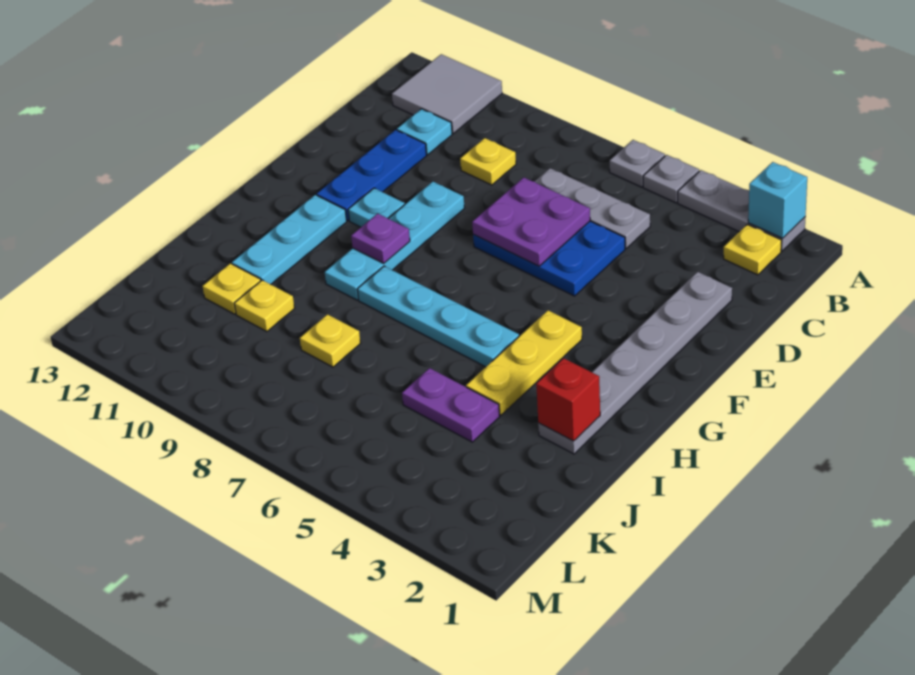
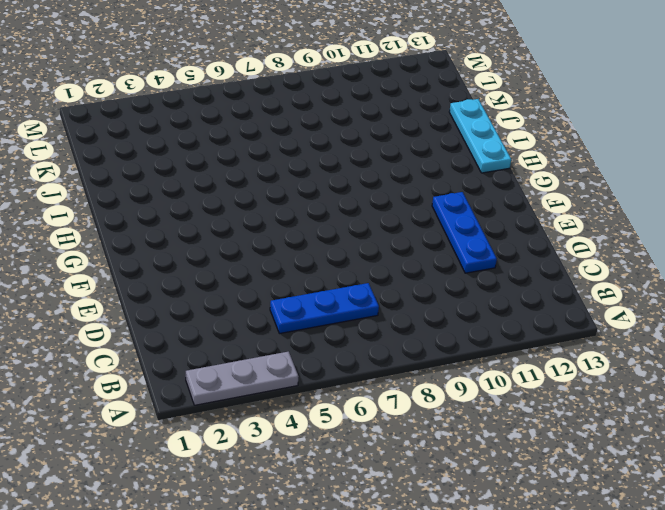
blue plate C5:C7 level 1 -> grey plate C5:C7 level 1
cyan plate H13:J13 level 1 -> cyan plate G11:I11 level 1
none -> grey plate A5 level 1
none -> grey plate A6 level 1
none -> grey tile A11:B12 level 1

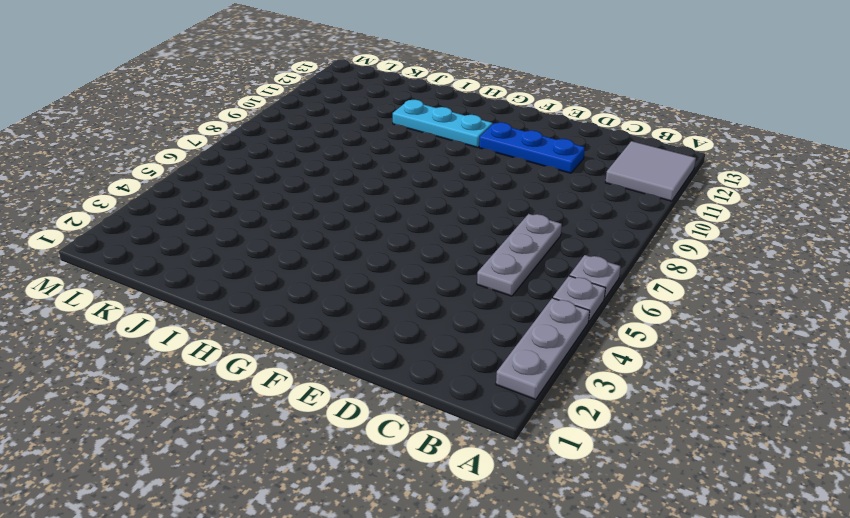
none -> yellow plate B2 level 1
none -> yellow plate C9 level 1
none -> cyan plate C11 level 1

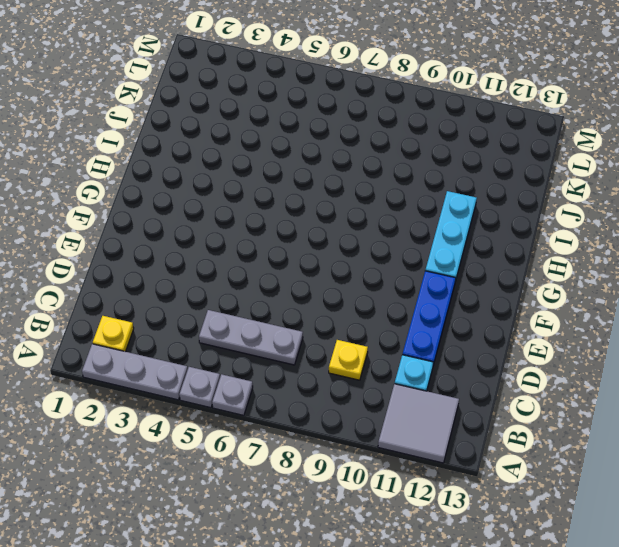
none -> grey plate D2:I2 level 1
none -> blue plate D5:E7 level 1
none -> cyan plate E9:H9 level 1

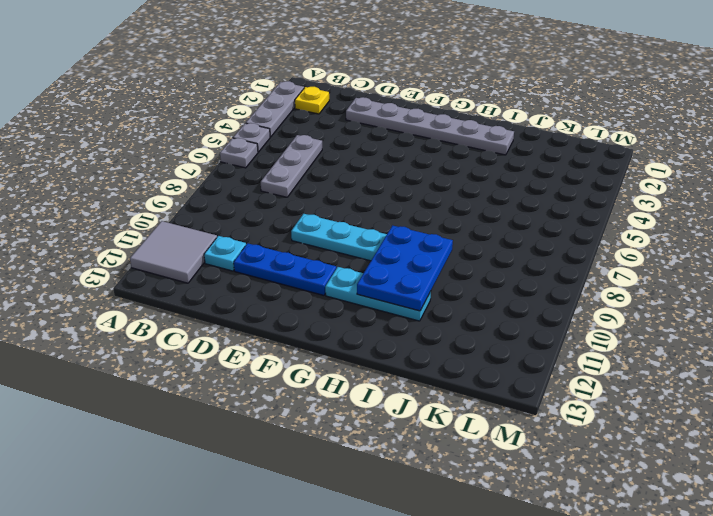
blue plate H9:I11 level 2 -> blue plate D5:E7 level 1
none -> yellow plate C9 level 1
none -> cyan plate F10 level 1
none -> yellow plate G4:I4 level 1

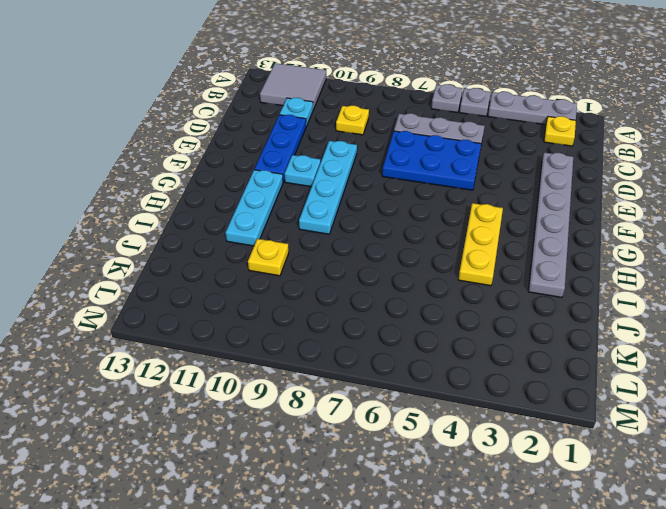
none -> cyan plate H5:H8 level 1
none -> purple plate J4:J5 level 1
none -> yellow plate J8 level 1

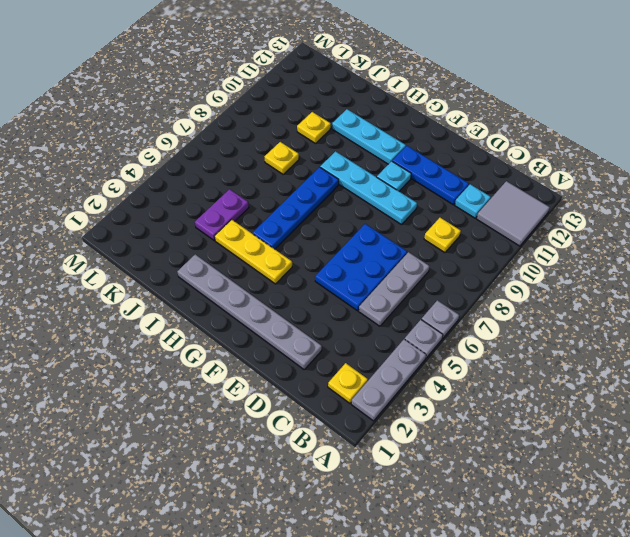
blue plate H5:H8 level 1 -> cyan plate H5:H8 level 1
none -> yellow plate J11 level 1
none -> cyan brick A2 level 2
none -> purple plate D6:E7 level 2

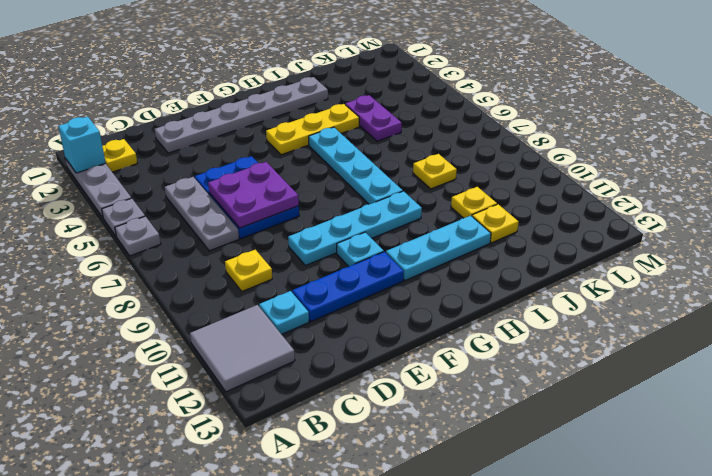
none -> purple plate G9 level 2
none -> red brick I2 level 2

